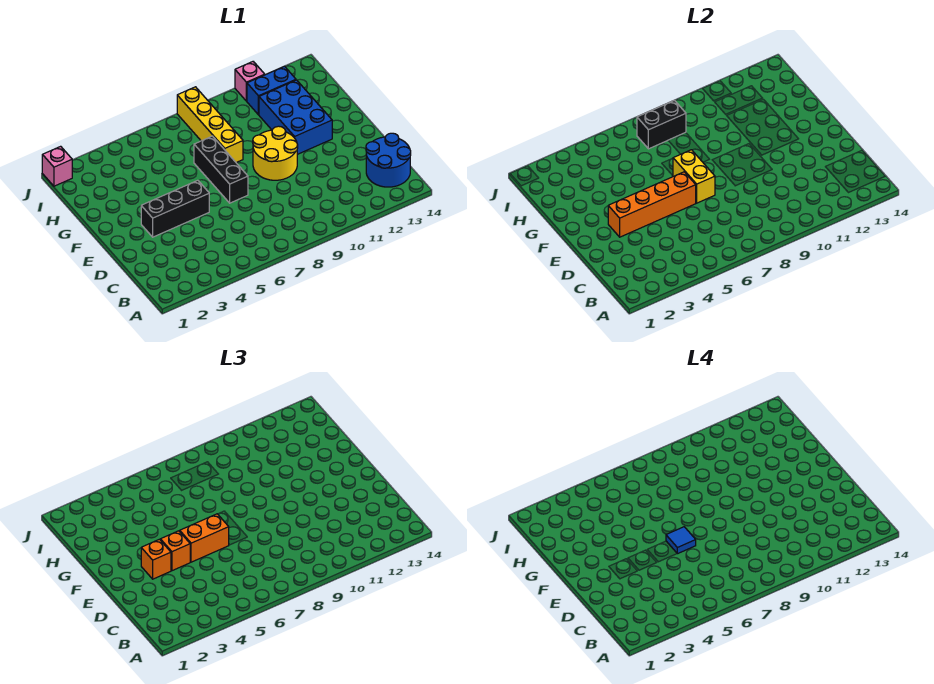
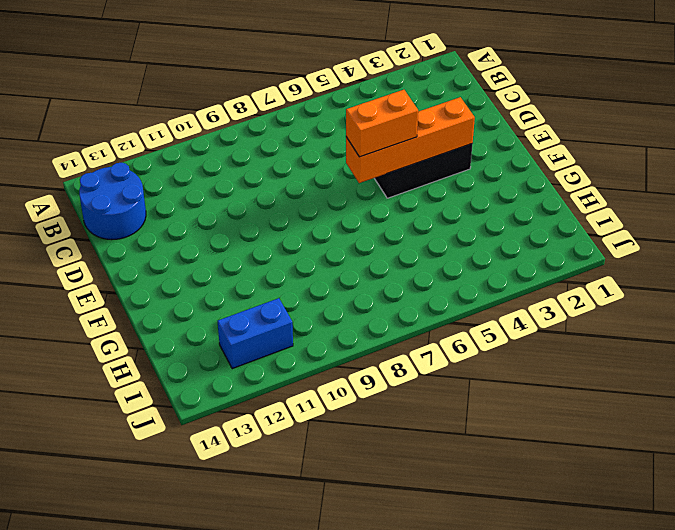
none -> black brick E7:G7 level 1
none -> yellow round brick E9:F10 level 1
none -> blue brick F11:H12 level 1

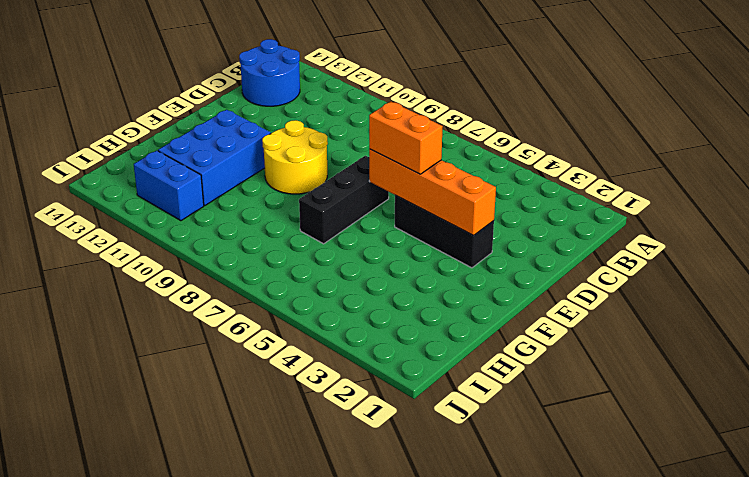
none -> yellow brick G8:J8 level 1
none -> pink brick J1 level 1
none -> pink brick J11 level 1

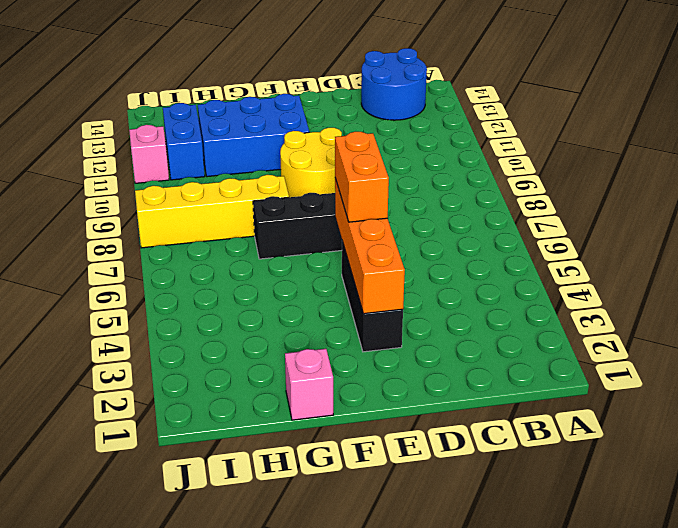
pink brick G1 level 1 -> pink brick J1 level 1
none -> yellow brick E7:F7 level 2
none -> black brick I7:I8 level 2
none -> orange brick E3 level 3

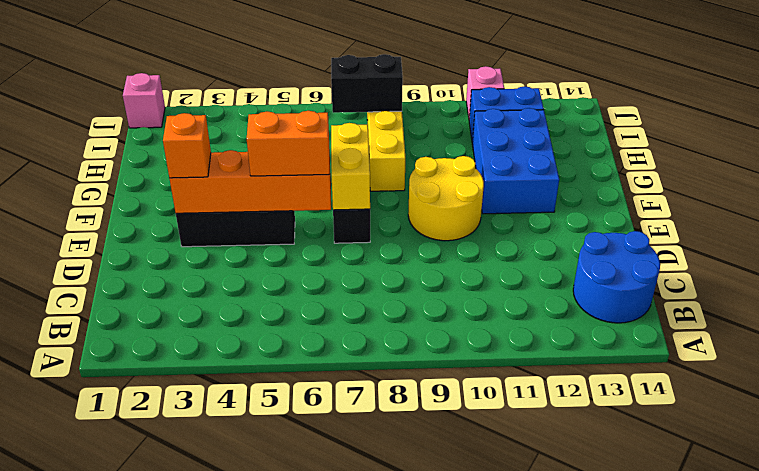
none -> orange brick E4 level 3
none -> blue tile E6 level 4

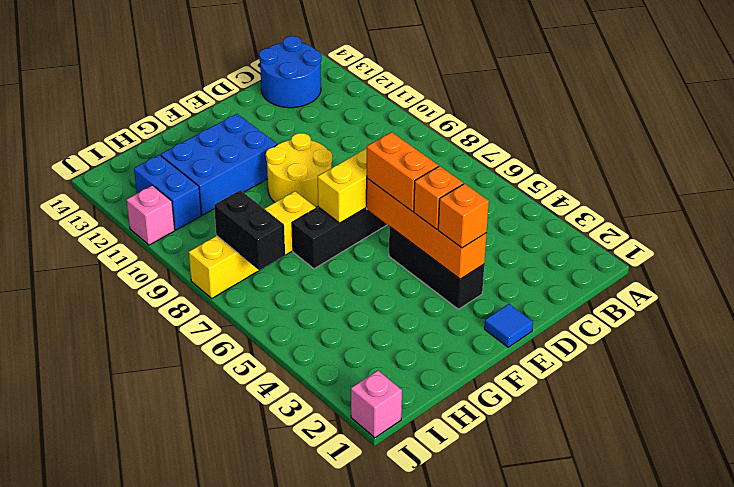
blue tile E1 level 1 -> blue tile E6 level 4

